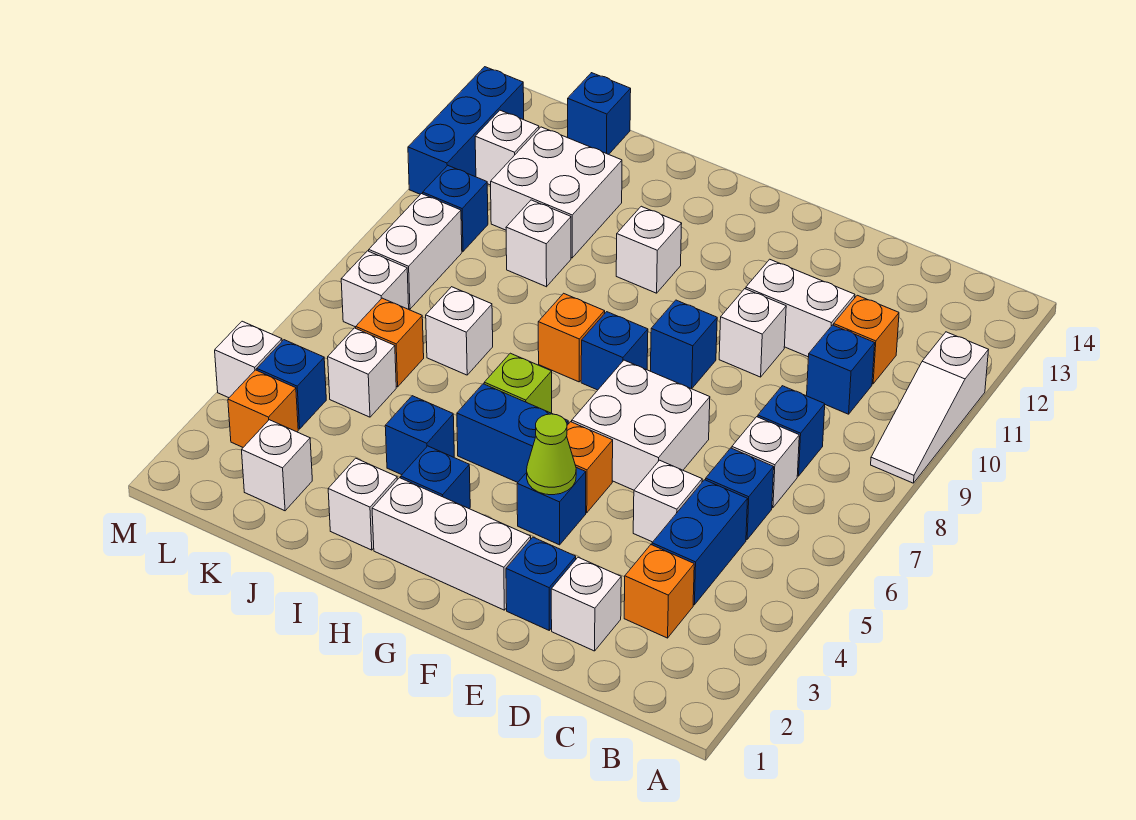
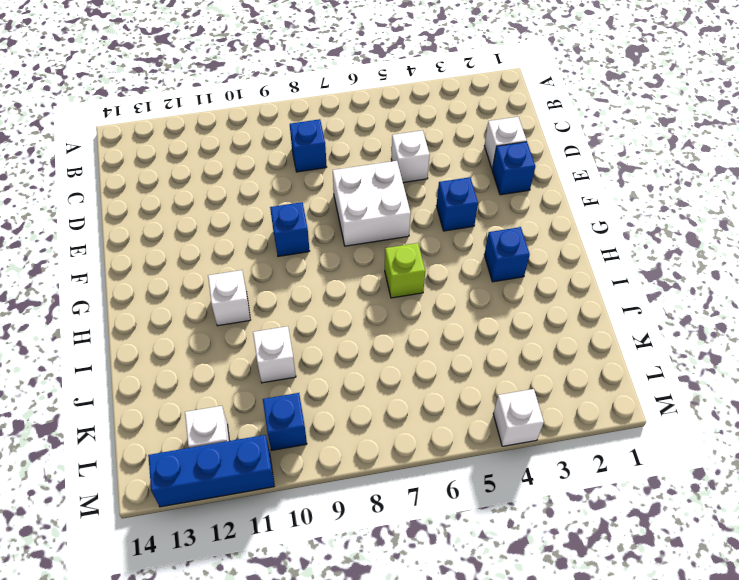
none -> white slope A9:A11 level 1 top 11
none -> orange brick C3 level 1
none -> blue brick C4:C5 level 1
none -> blue brick C6 level 1

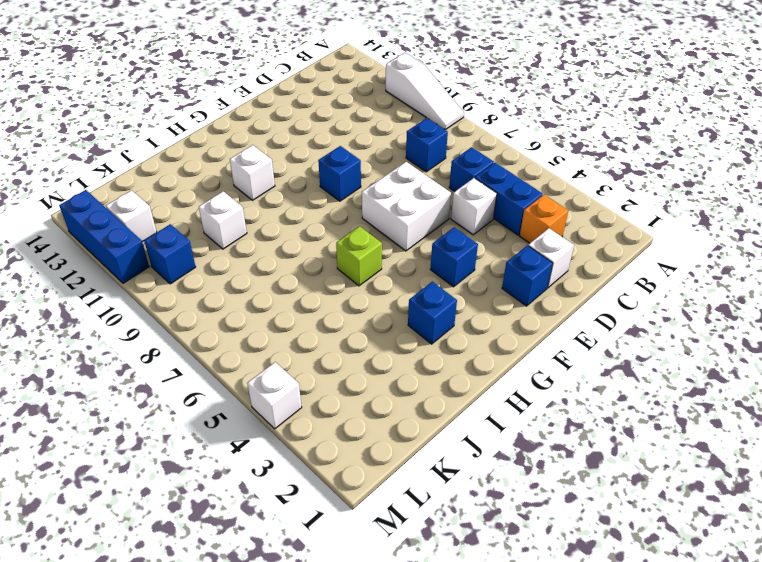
none -> white brick C7 level 1
none -> blue brick C10 level 1
none -> orange brick C11 level 1
none -> white brick D11:E11 level 1

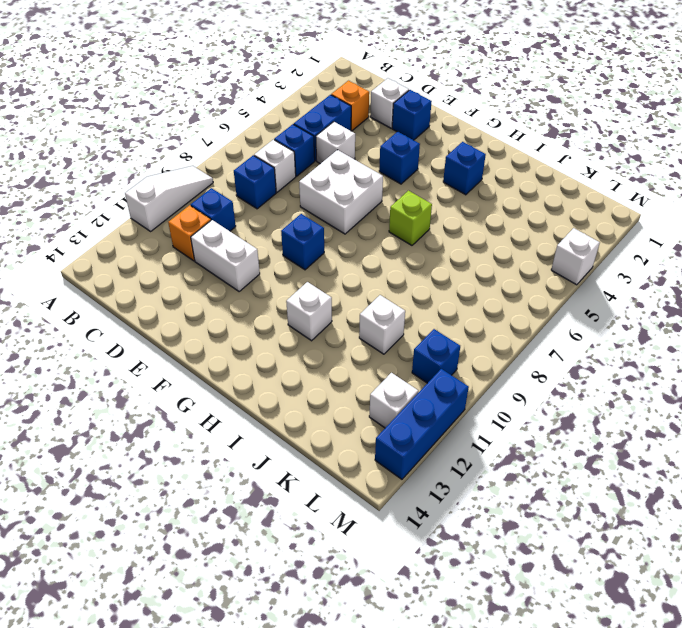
none -> white brick E10 level 1
none -> white brick F2:H2 level 1
none -> orange brick F5 level 1
none -> blue brick G5:H5 level 1

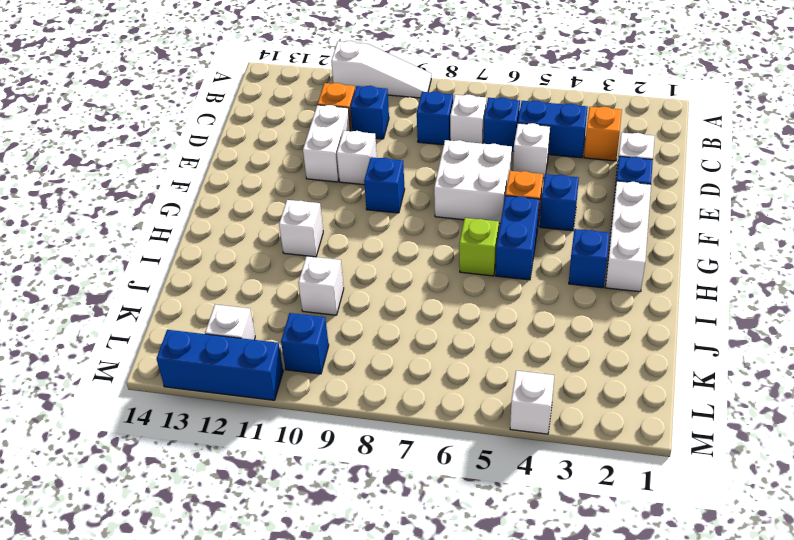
none -> blue brick G8 level 1
none -> orange brick H8 level 1
none -> white brick I2 level 1
none -> blue brick I4 level 1

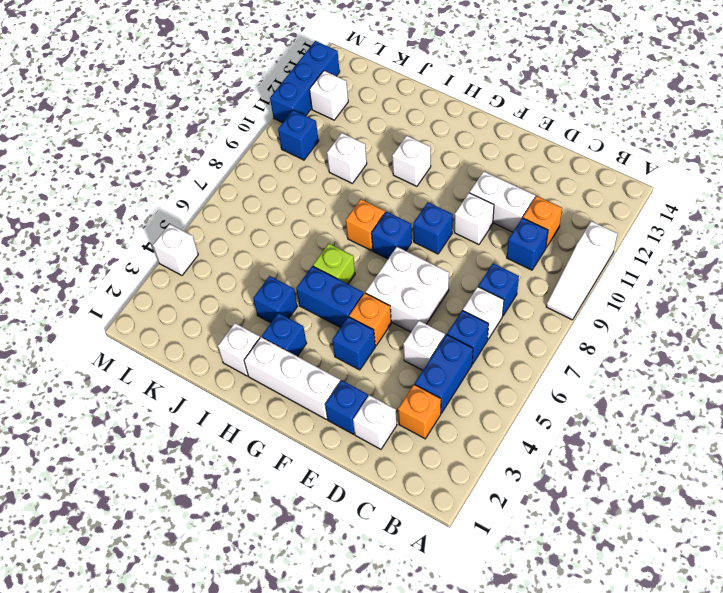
none -> white brick J7 level 1
none -> white brick J11:K12 level 1
none -> white brick K2 level 1
none -> white brick K5 level 1

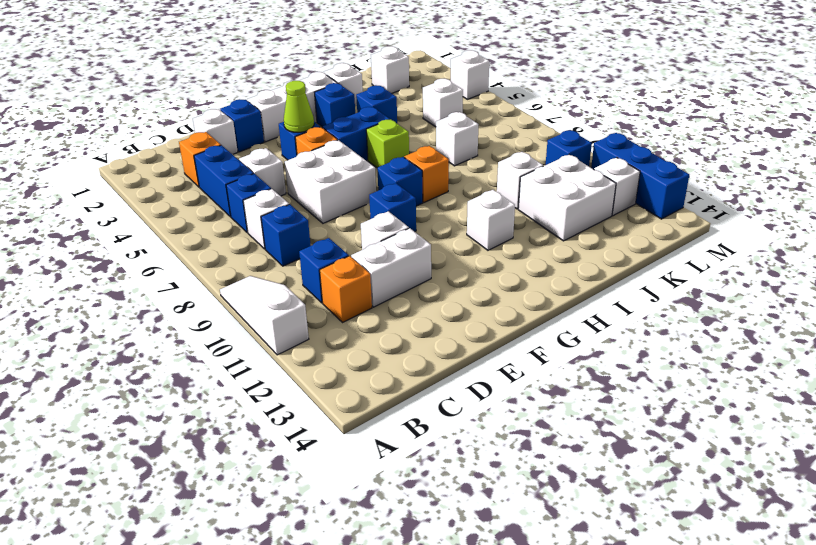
none -> orange brick K6 level 1
none -> blue brick K14 level 1
none -> orange brick L3 level 1
none -> blue brick L4 level 1

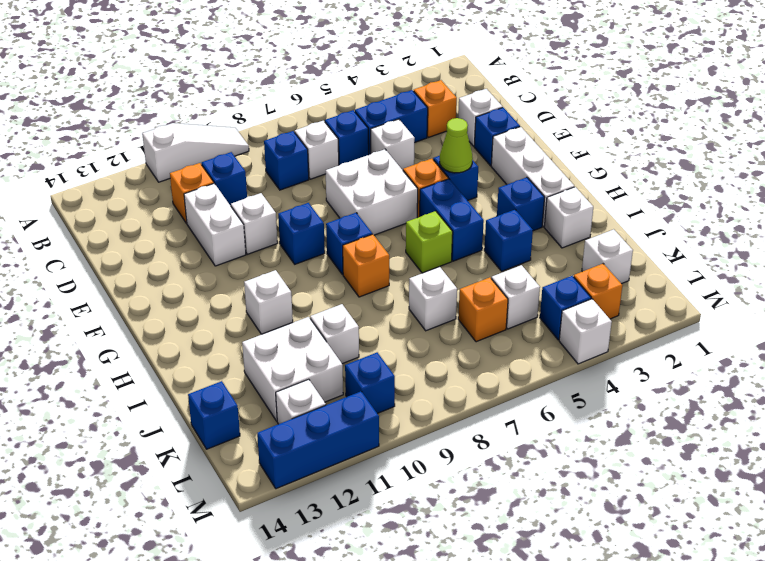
none -> white brick L7 level 1
none -> white brick L8:L9 level 1

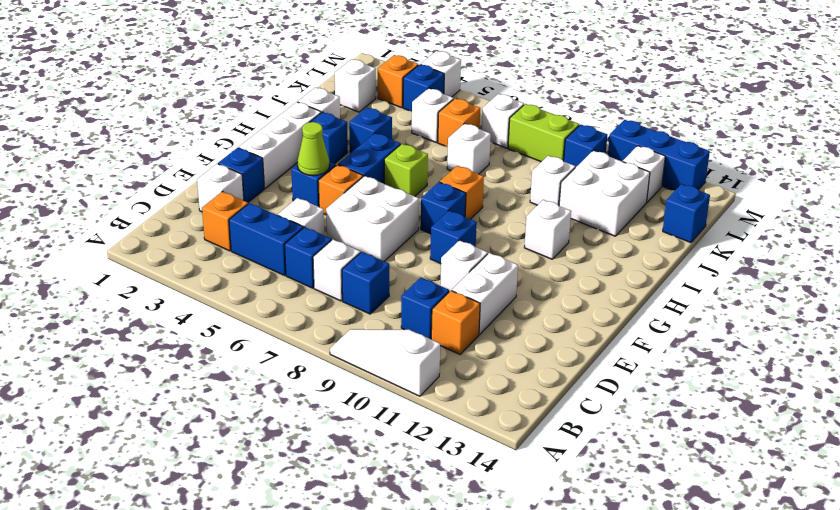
lime brick L8:L9 level 1 -> white brick L8:L9 level 1

